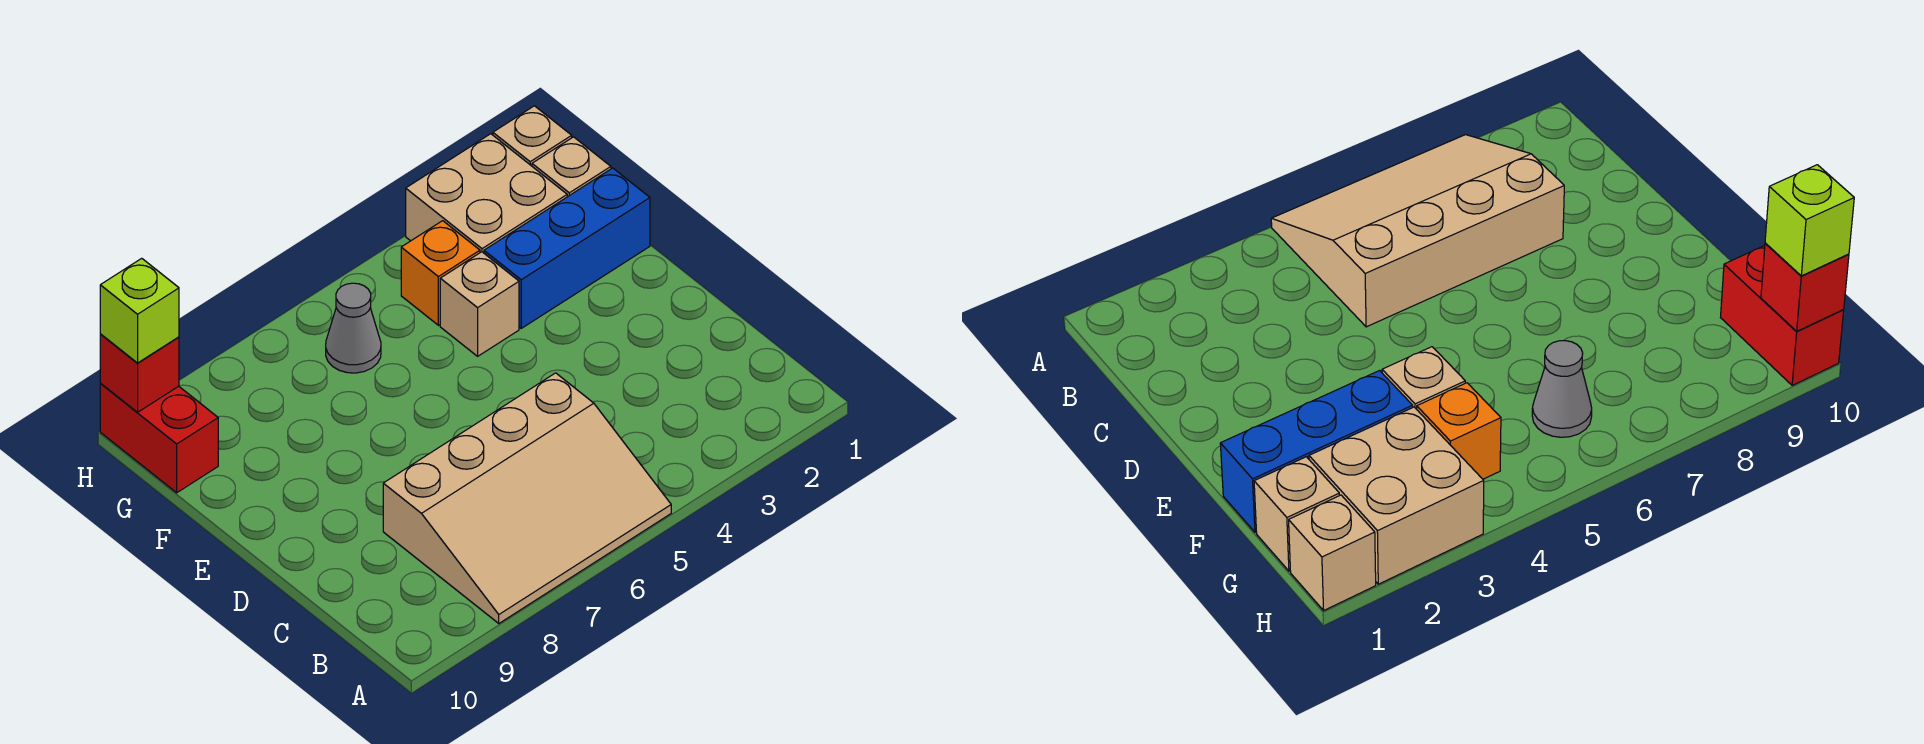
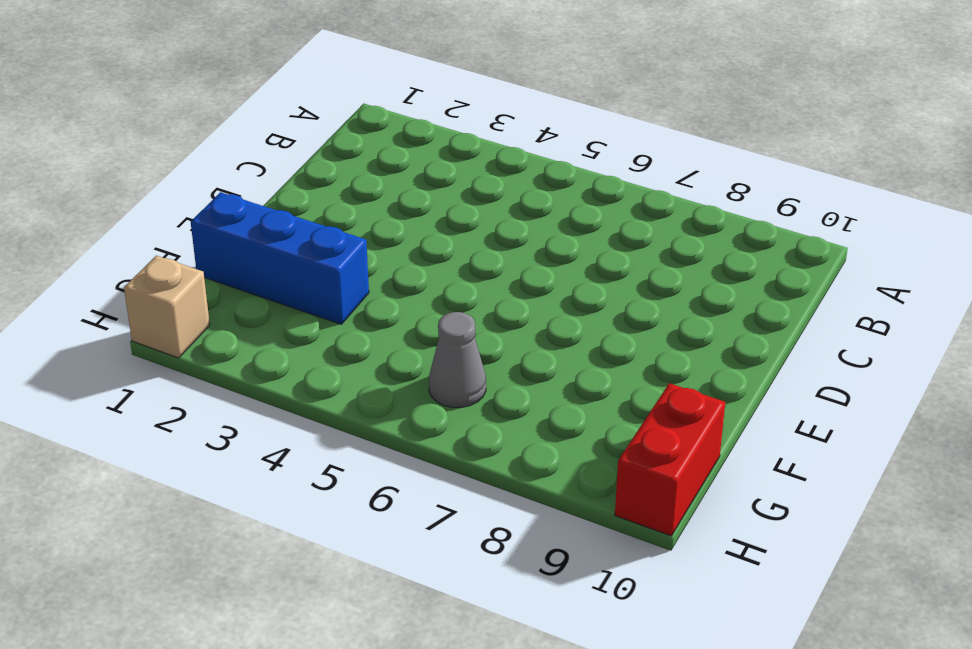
none -> tan slope A5:C8 level 1 top C
none -> tan brick F4 level 1

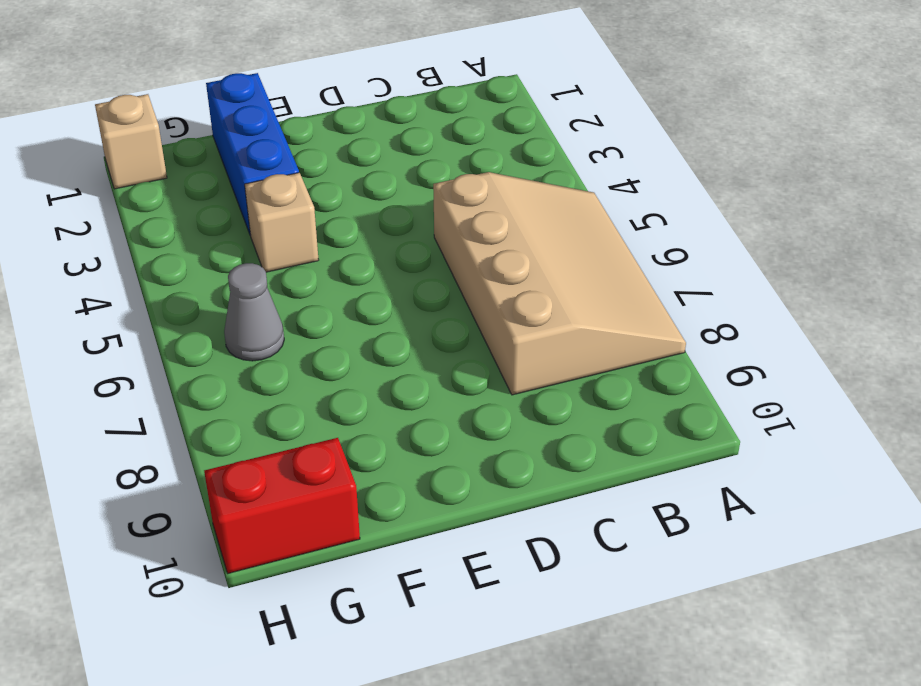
none -> tan brick G1 level 1
none -> tan brick G2:H3 level 1

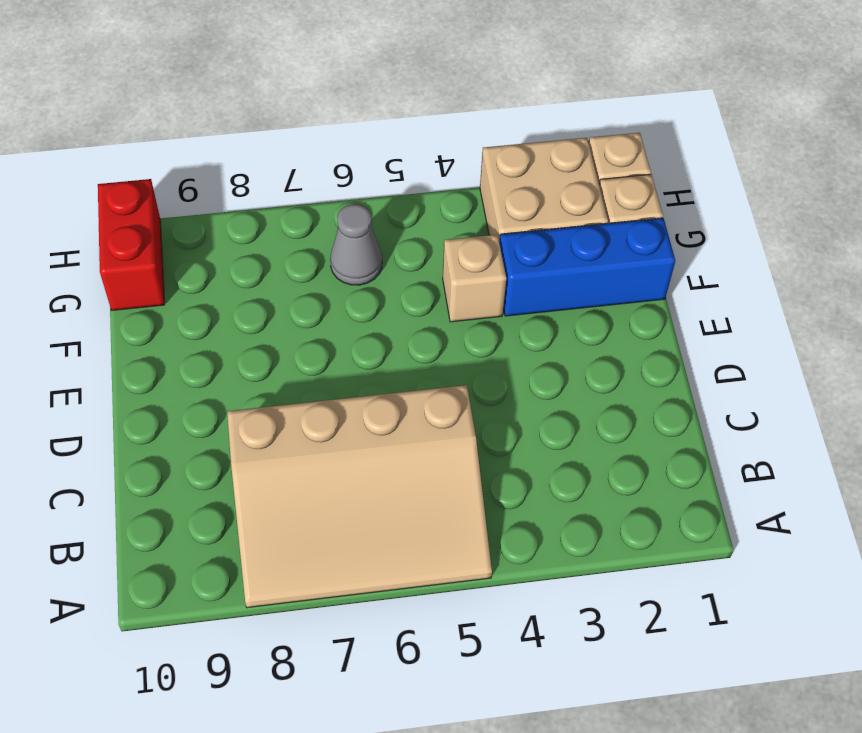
none -> orange brick G4 level 1
none -> red brick H10 level 2

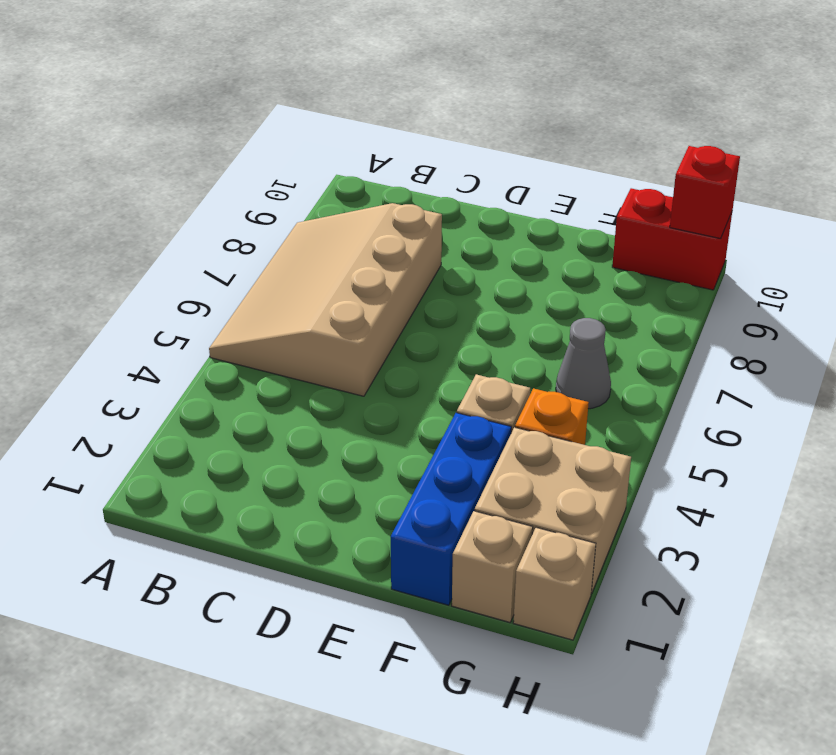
none -> lime brick H10 level 3

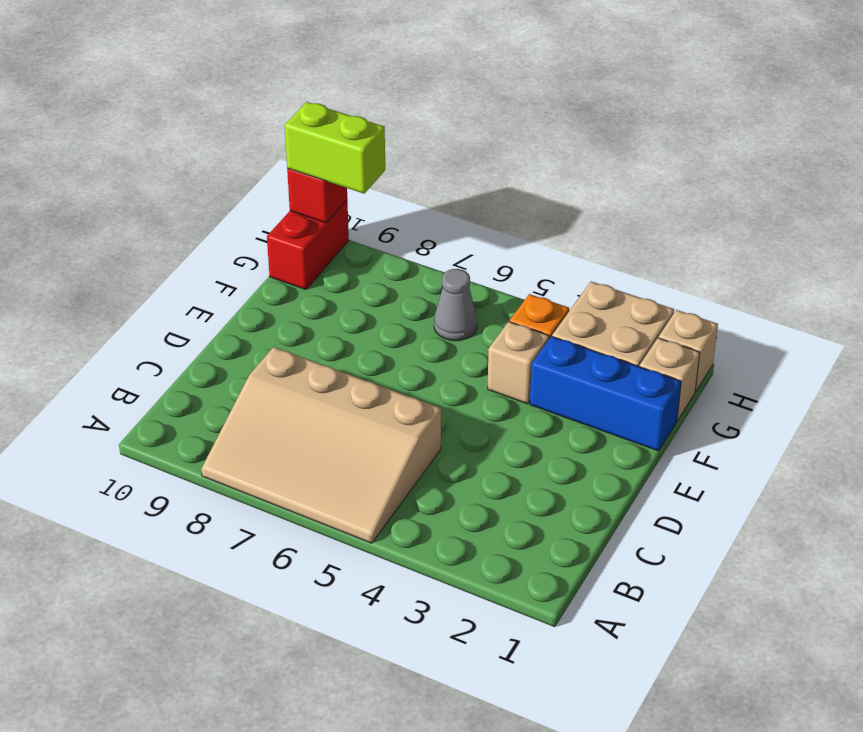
lime brick H9:H10 level 3 -> lime brick H10 level 3

